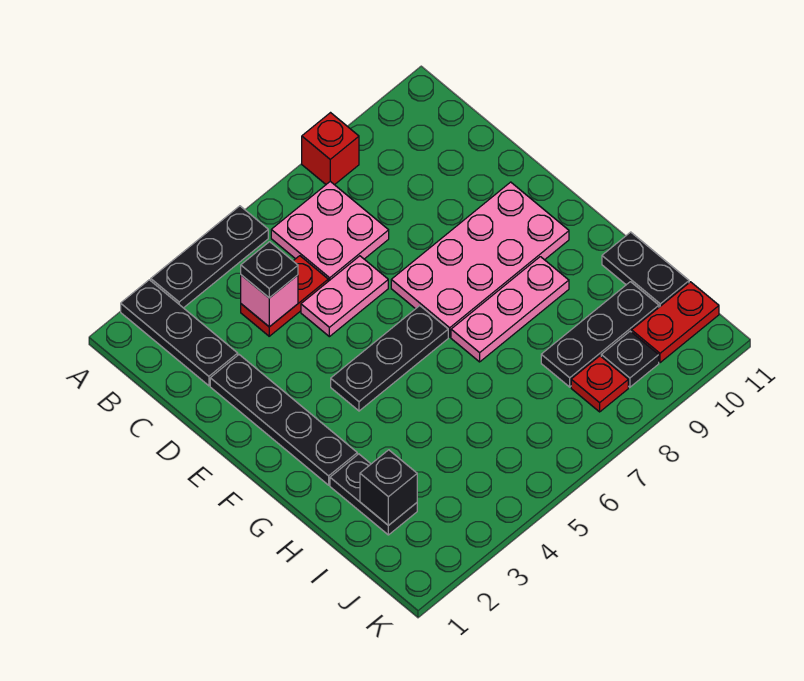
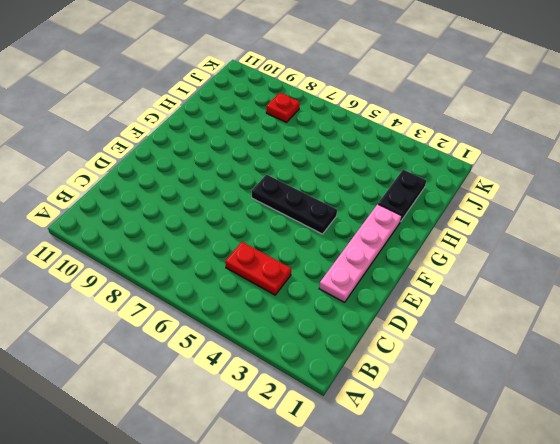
pink plate D2:G2 level 1 -> black plate D2:G2 level 1
none -> black plate A2:C2 level 1
none -> black plate A3:A5 level 1
none -> red brick A8 level 1

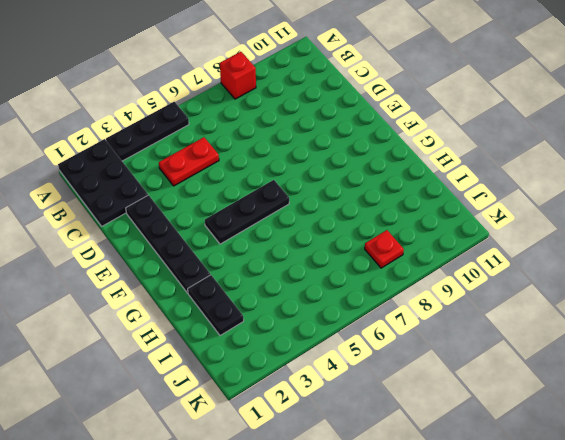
black plate A1:C2 level 1 -> black plate A2:C2 level 1
none -> pink plate B6:C7 level 1
none -> pink plate D5:D6 level 1
none -> pink plate E7:F10 level 1

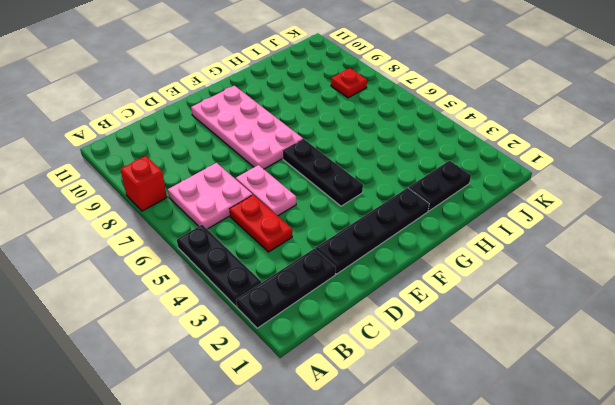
none -> pink plate G7:G9 level 1
none -> black plate H11:I11 level 1
none -> black plate I8:I10 level 1

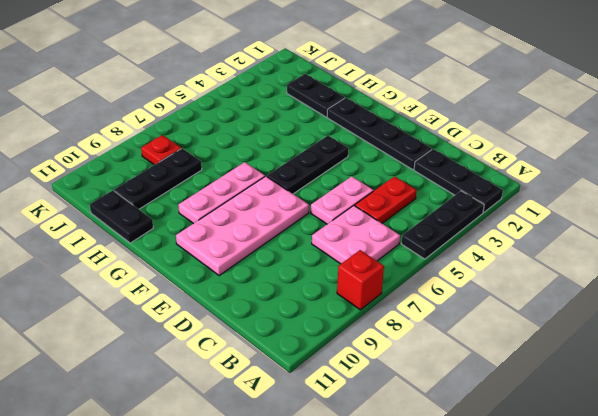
none -> black plate J9 level 1
none -> red plate J10:J11 level 1
none -> pink brick C4 level 2

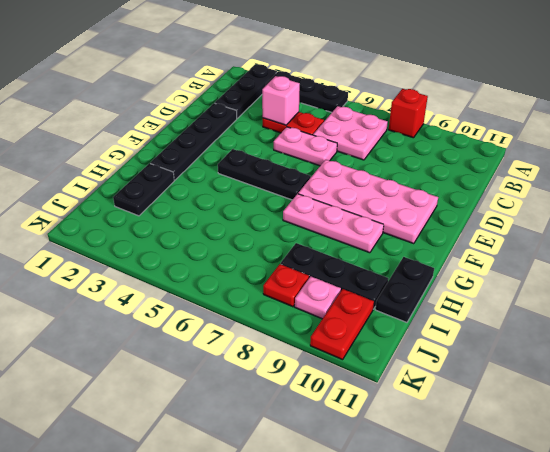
pink plate J9 level 1 -> black plate J9 level 1
red plate J10:K10 level 1 -> red plate J10:J11 level 1
none -> black brick I2 level 2
none -> black plate C4 level 3

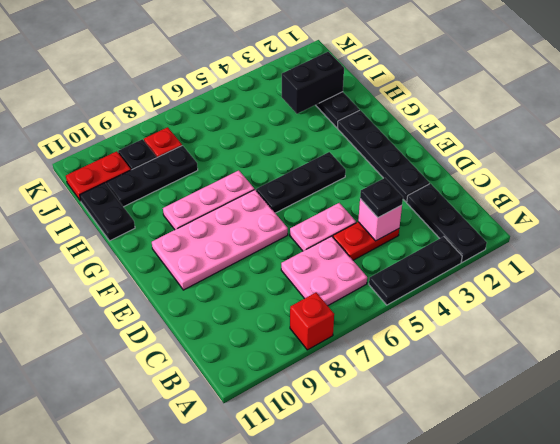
black brick I2:I3 level 2 -> black brick I2 level 2

